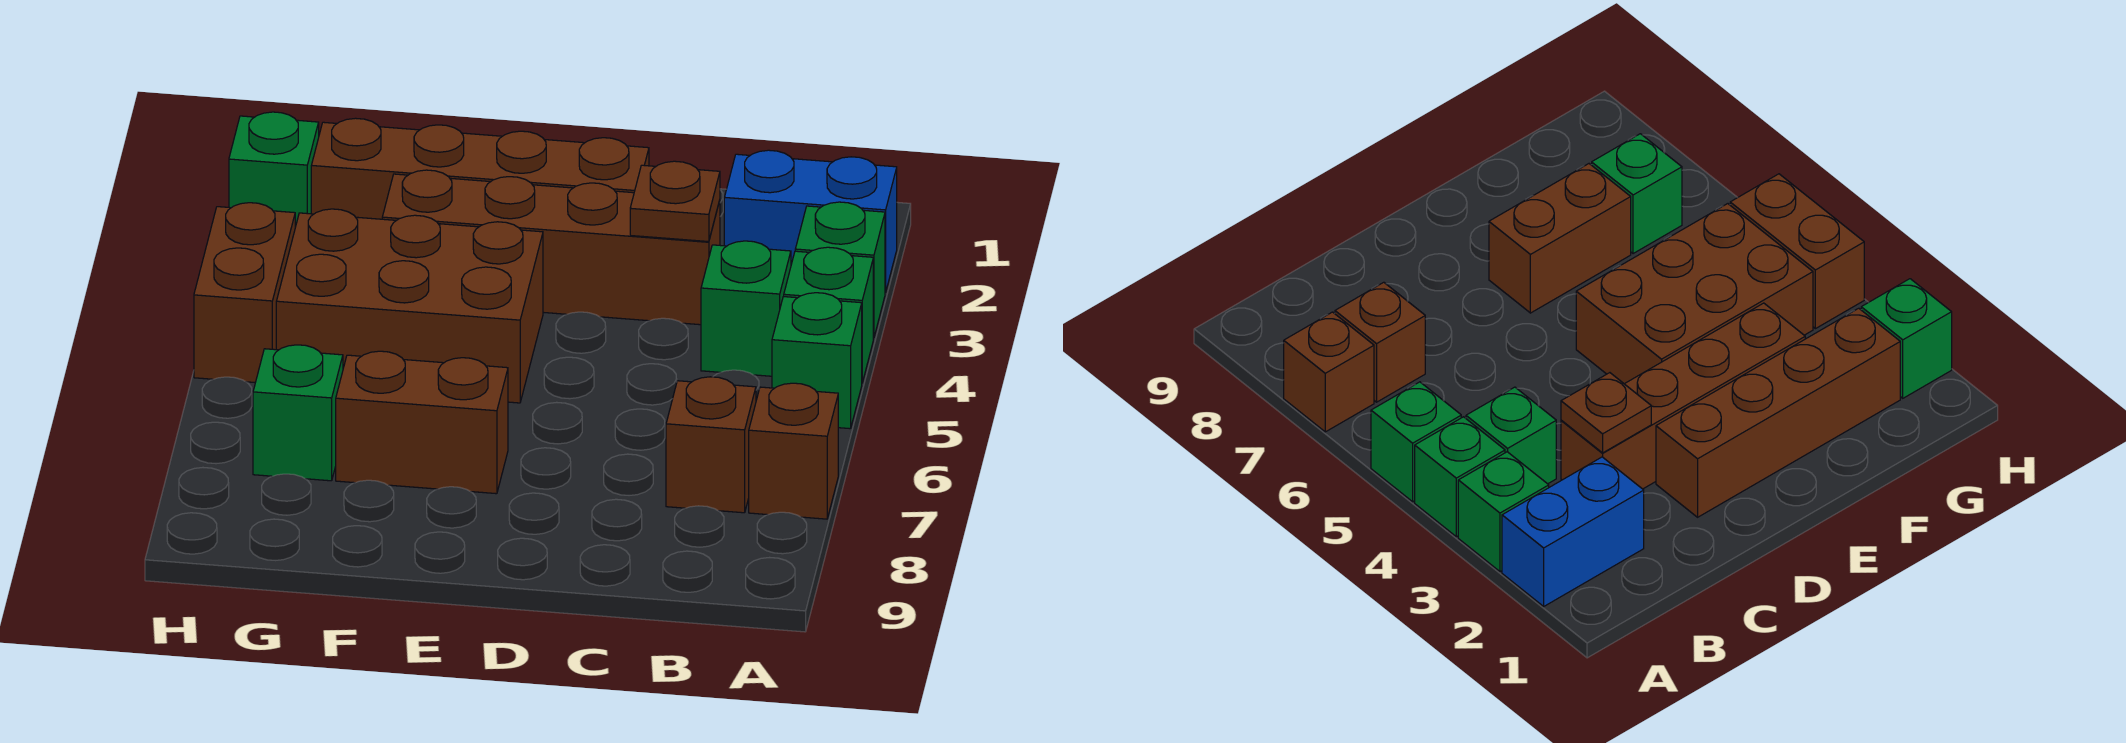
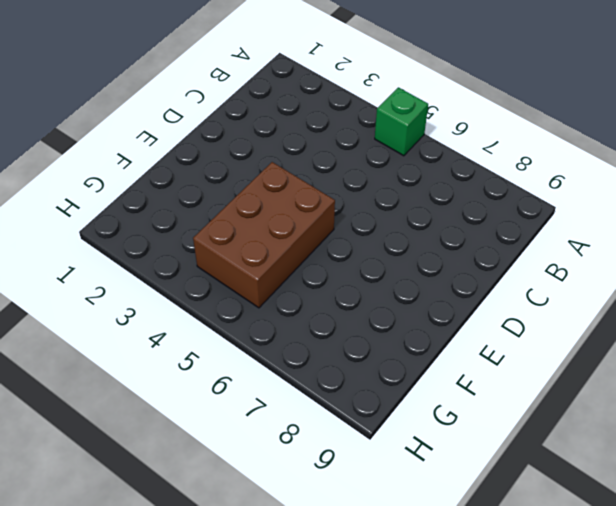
none -> blue brick A2:B2 level 1
none -> green brick A3 level 1
none -> green brick A4 level 1

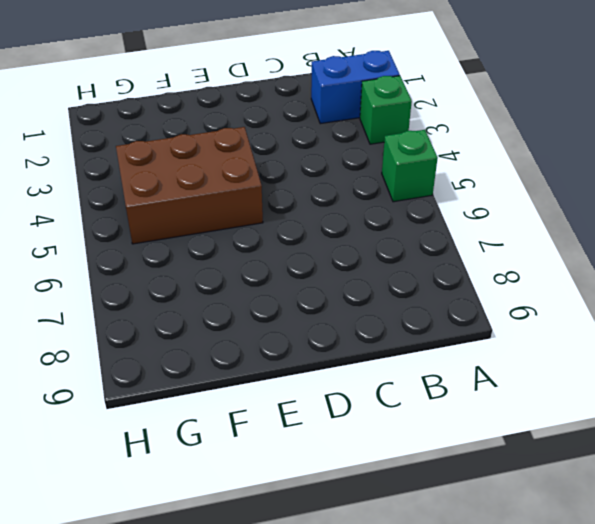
none -> green brick A4 level 1
none -> brown brick A7 level 1
none -> green brick B4 level 1

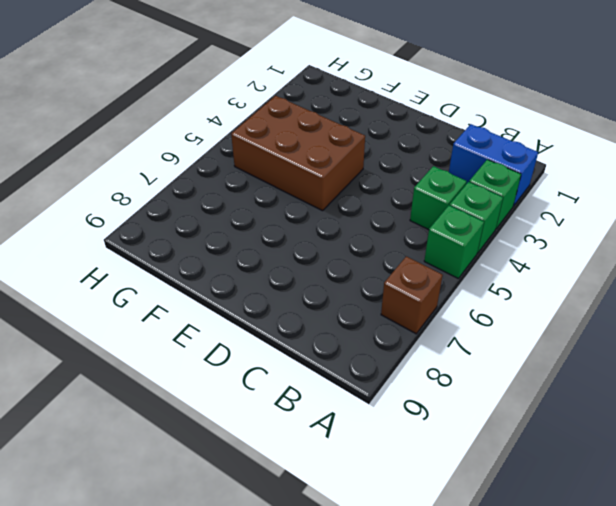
none -> brown brick B7 level 1
none -> brown brick C3:F3 level 1
none -> brown brick D2:G2 level 1

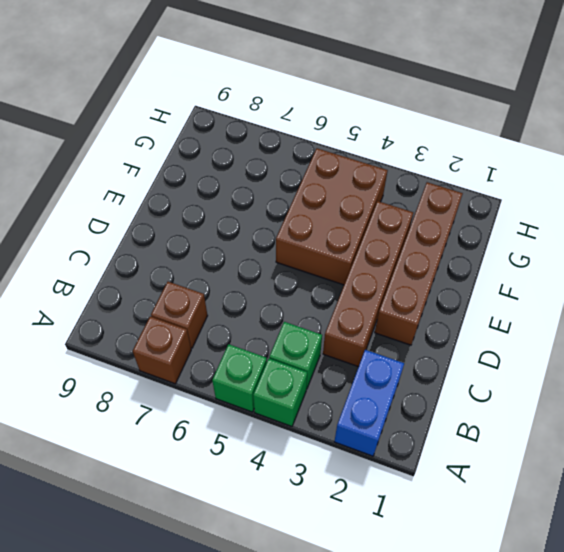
none -> green brick A3 level 1
none -> brown brick E7:F7 level 1
none -> green brick G7 level 1

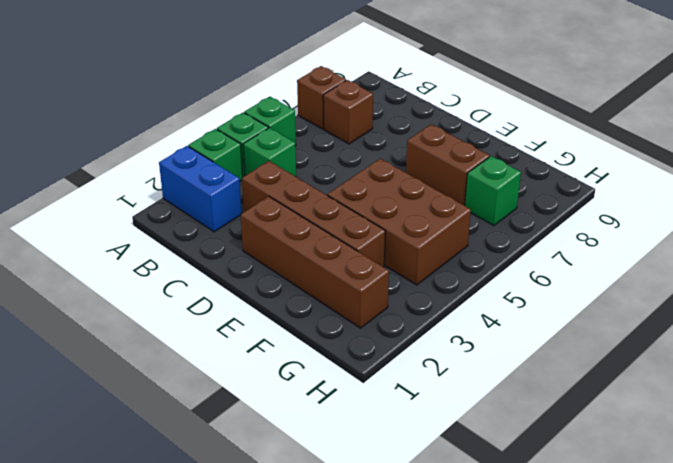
none -> green brick H2 level 1
none -> brown brick H4:H5 level 1
none -> brown plate C3 level 2

